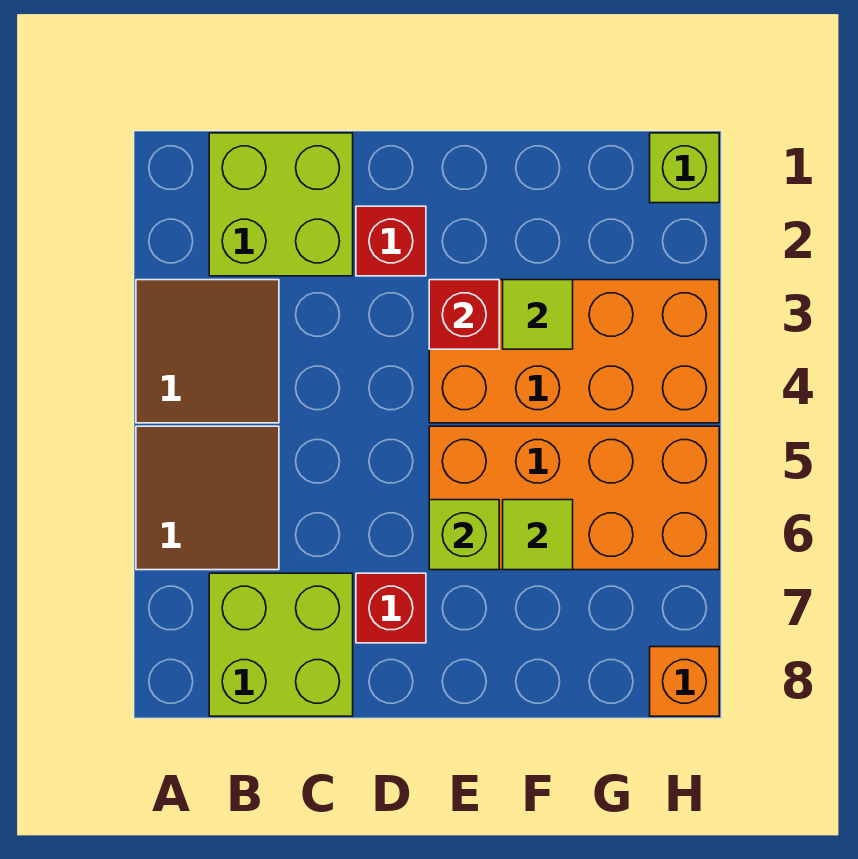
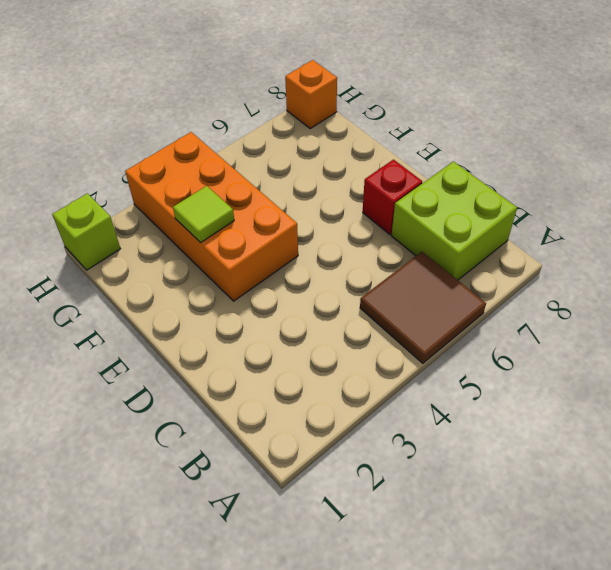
none -> brown tile A3:B4 level 1
none -> lime brick B1:C2 level 1
none -> red brick D2 level 1

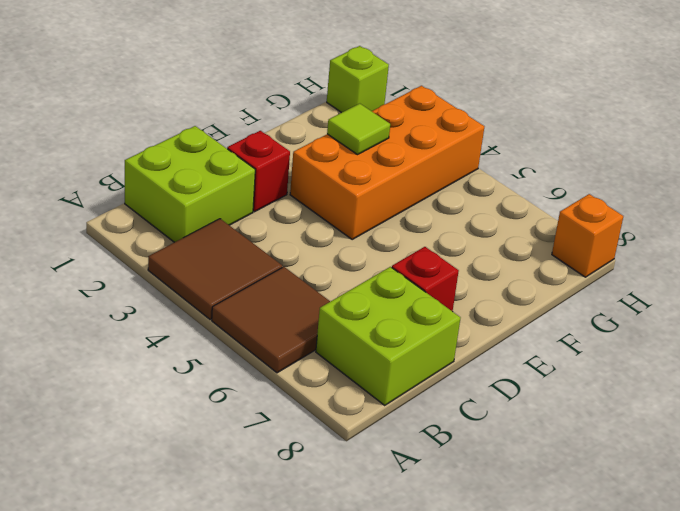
none -> orange brick E5:H6 level 1
none -> red brick E3 level 2
none -> lime brick E6 level 2

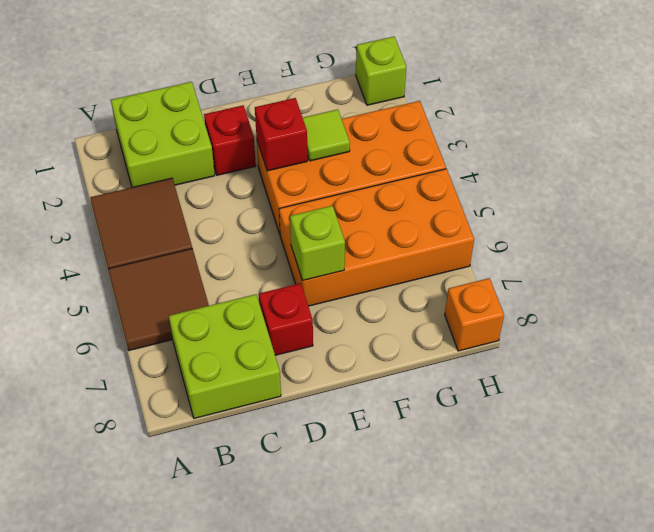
none -> lime tile F6 level 2

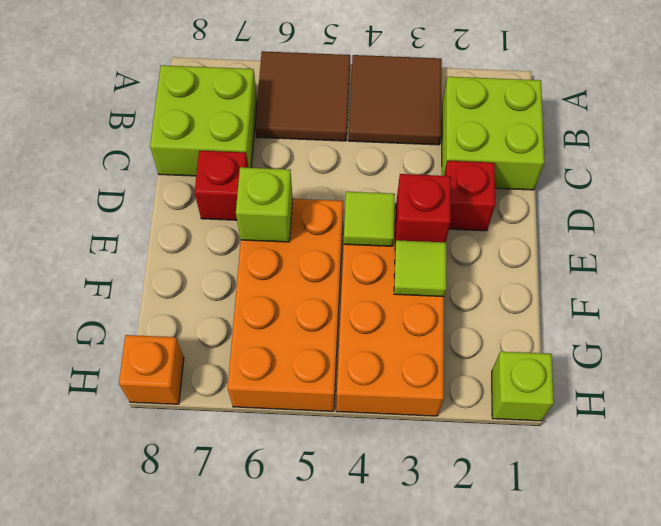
lime tile E4 level 2 -> lime tile F6 level 2

